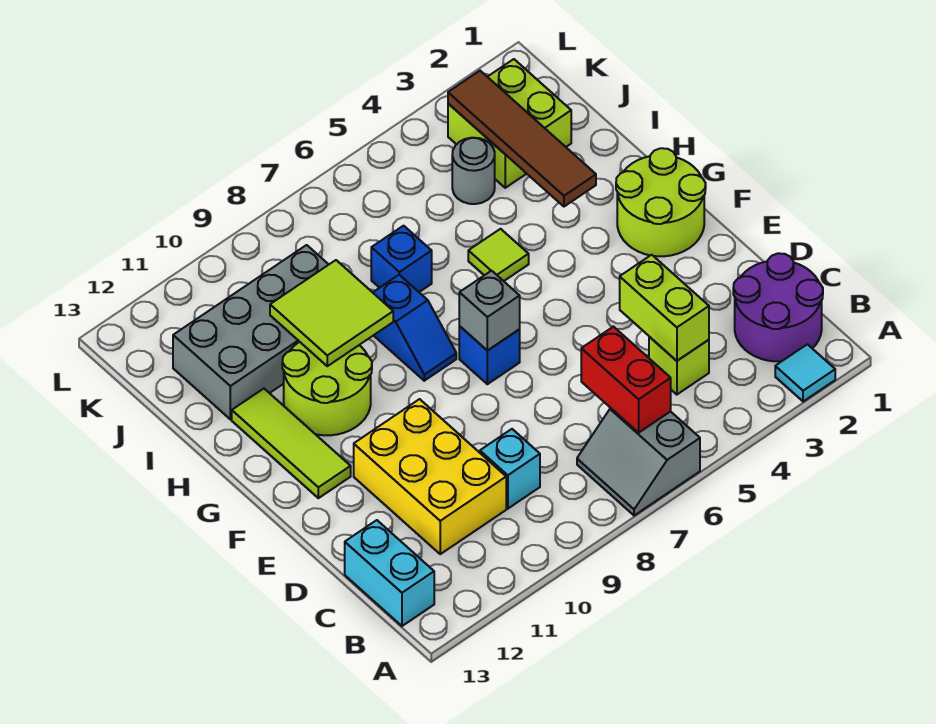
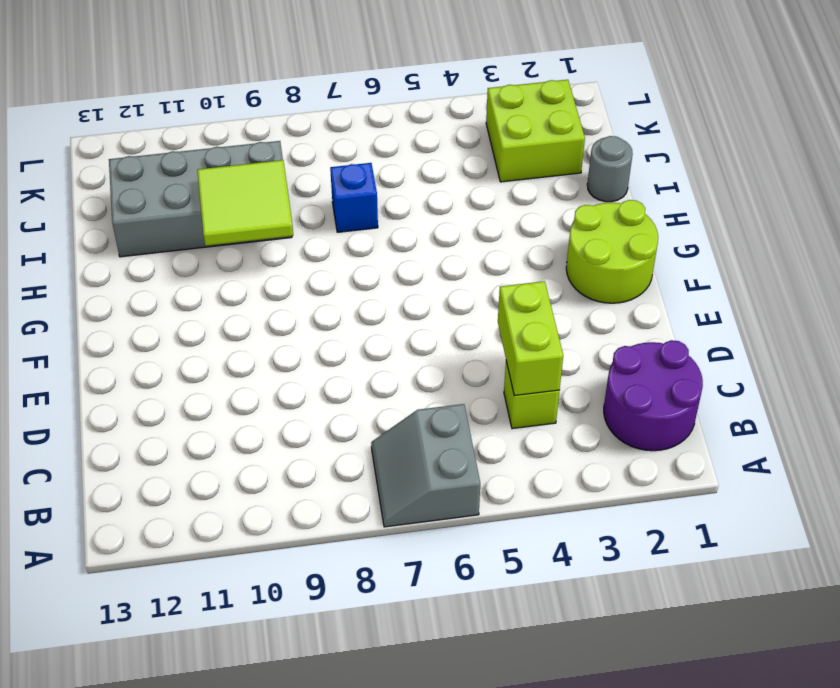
grey round brick I1 level 1 -> grey round brick J4 level 1
none -> cyan tile A2 level 1
none -> cyan brick B13:C13 level 1
none -> cyan brick C9 level 1

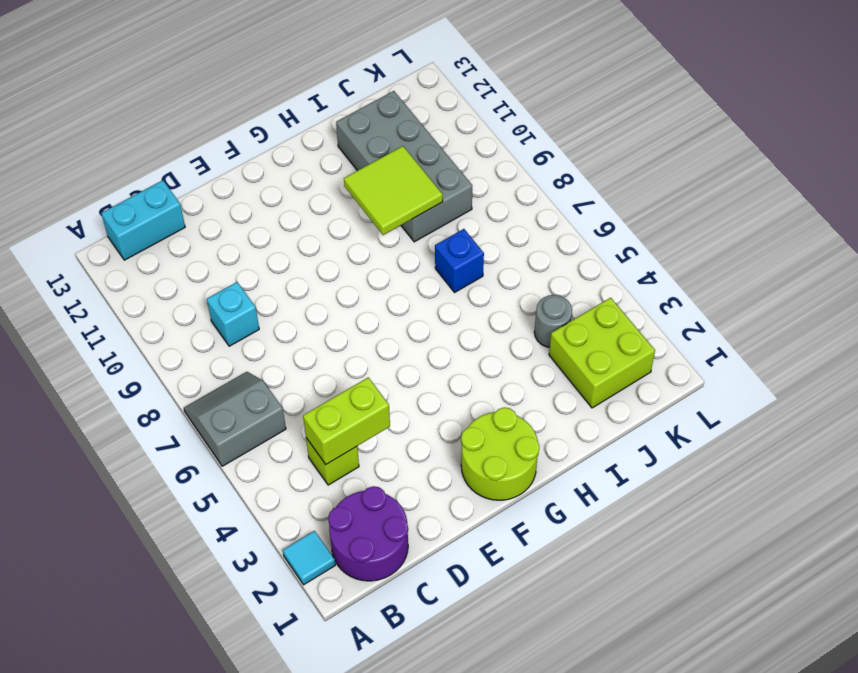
none -> yellow brick C10:E11 level 1
none -> blue brick F7 level 1
none -> lime tile F12:H12 level 1

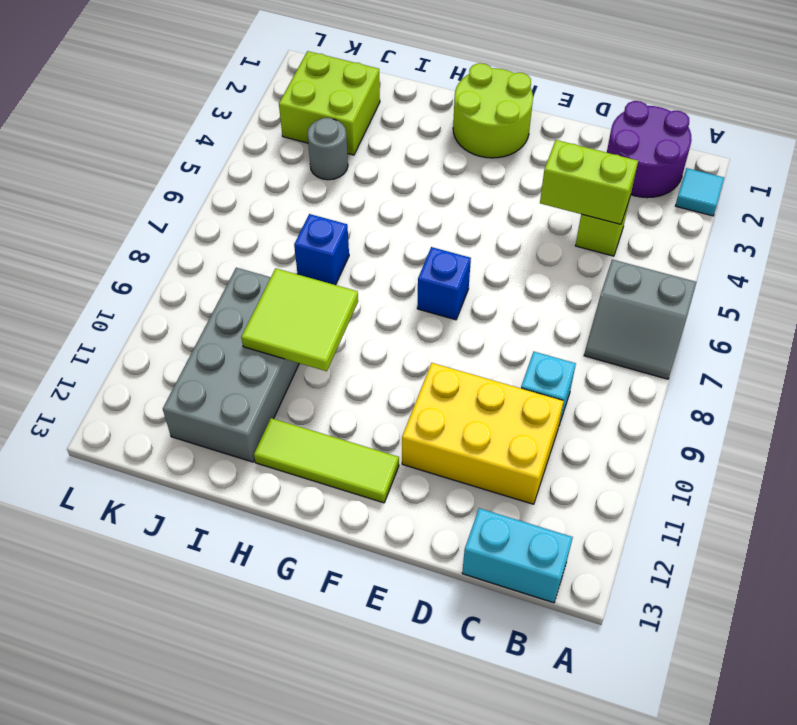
none -> blue slope G8:H8 level 1 top H
none -> lime round brick G10:H11 level 1
none -> lime tile H5 level 1

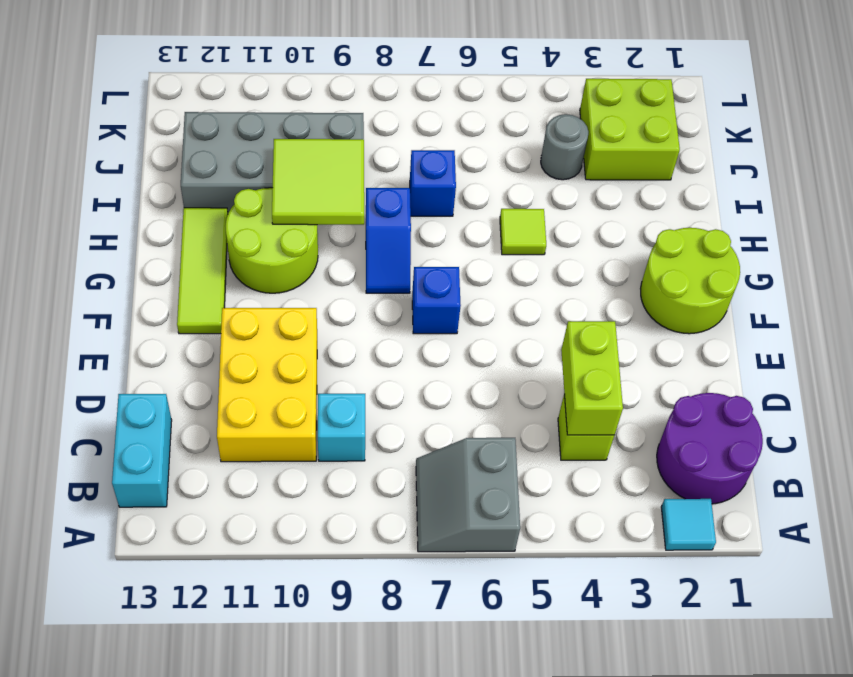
none -> red brick B6:C6 level 2
none -> grey brick F7 level 2
none -> brown tile H3:K3 level 2

